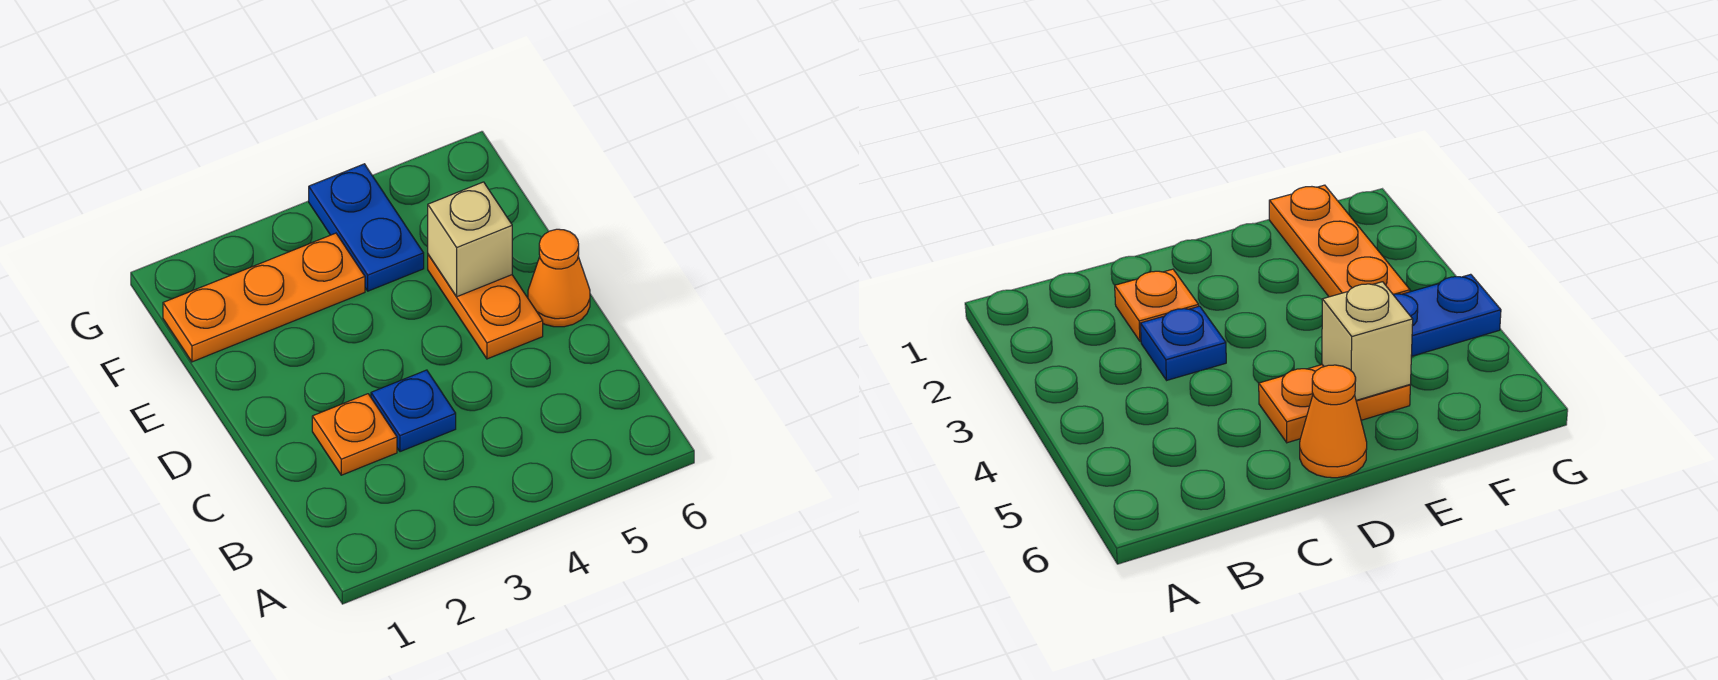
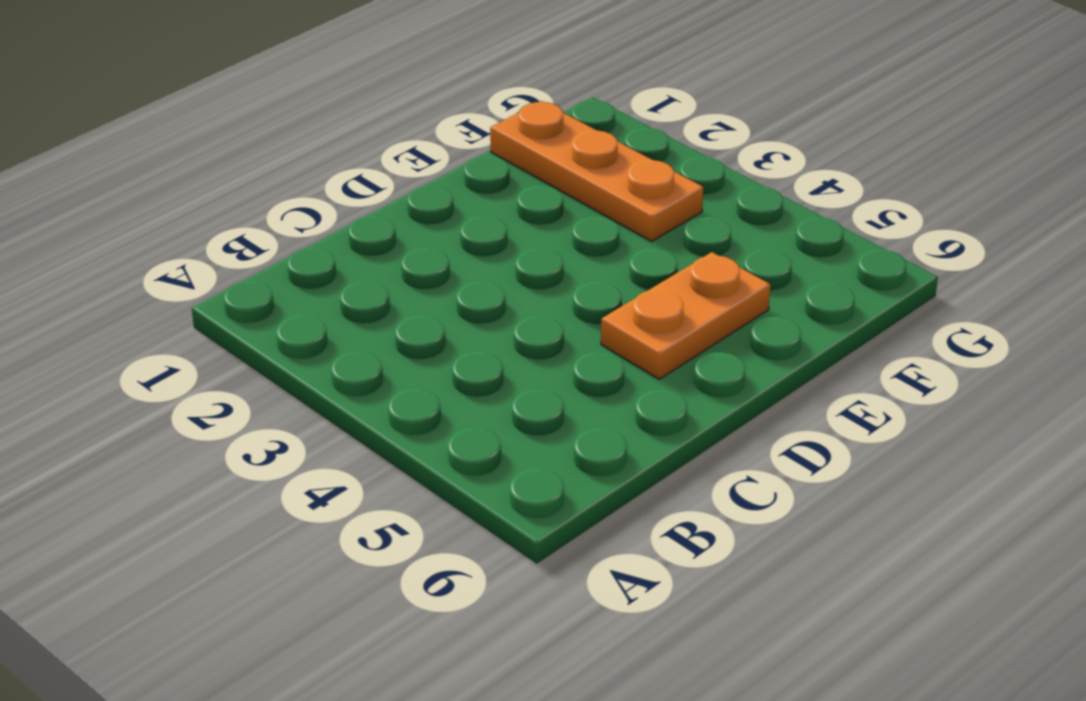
none -> orange plate C2 level 1
none -> blue plate C3 level 1

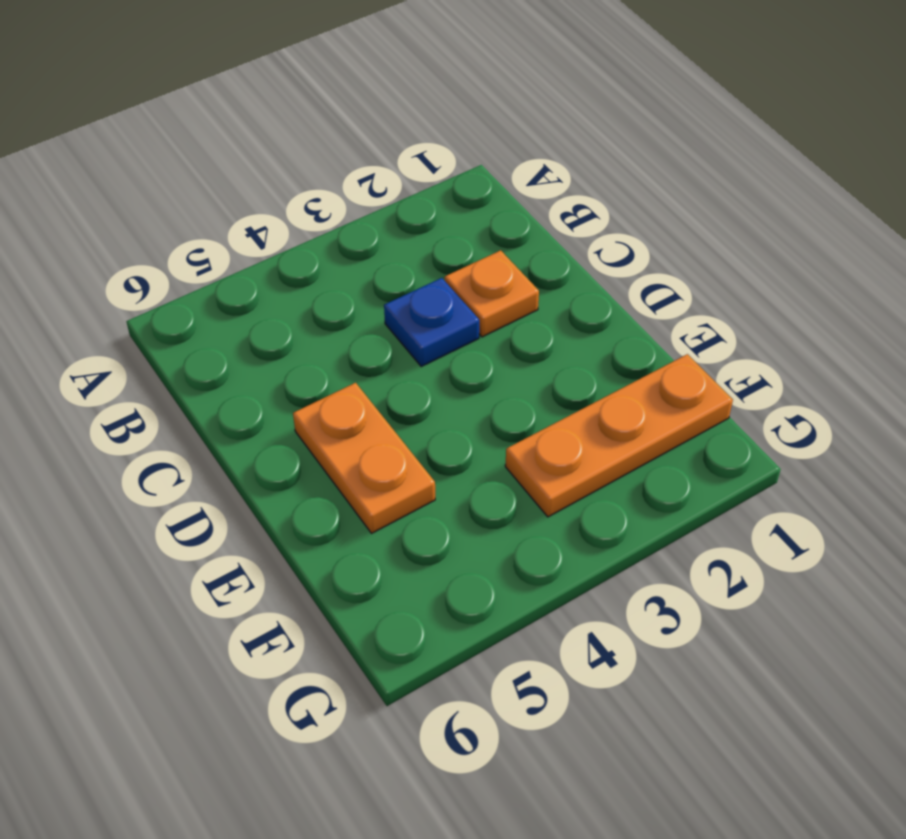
none -> orange cone D6 level 1
none -> blue plate F4:G4 level 1

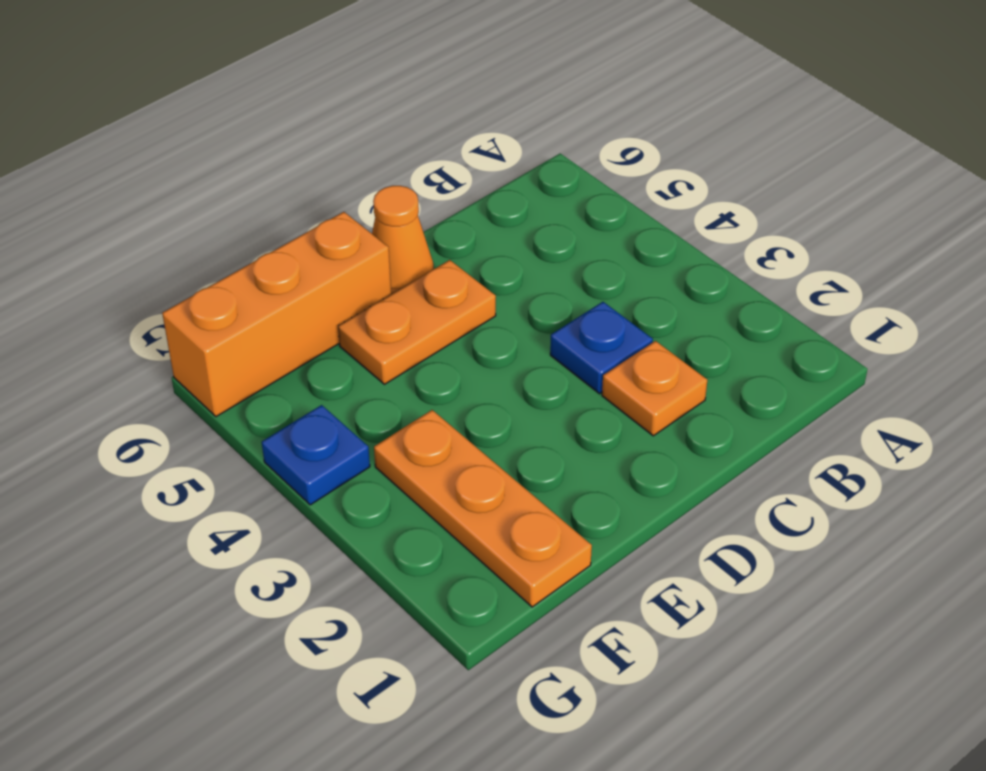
orange brick E6:G6 level 1 -> none
blue plate G4 level 1 -> blue plate F4:G4 level 1
none -> tan brick E5 level 2

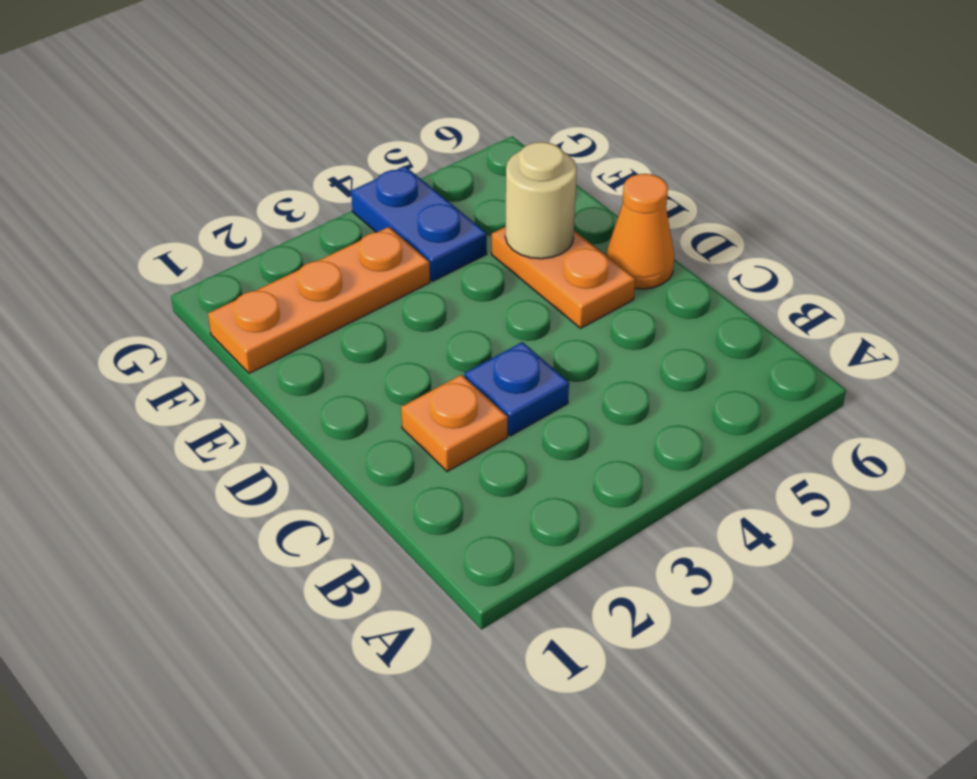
tan round brick E5 level 2 -> tan brick E5 level 2

